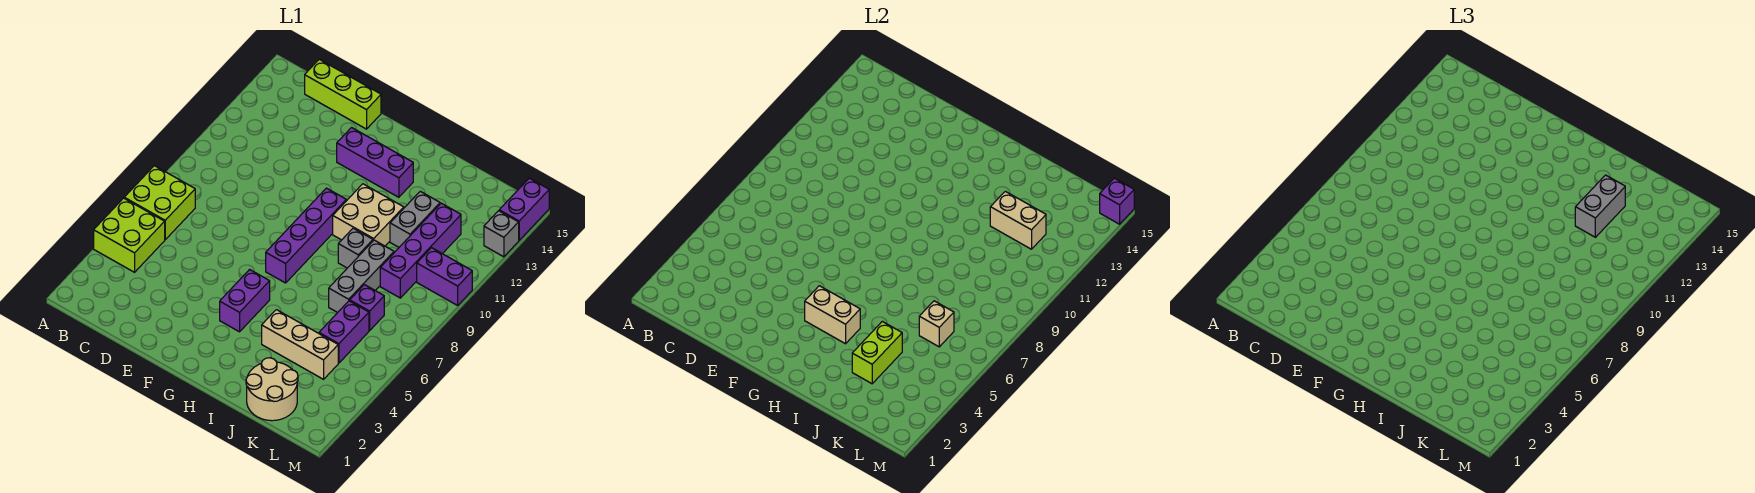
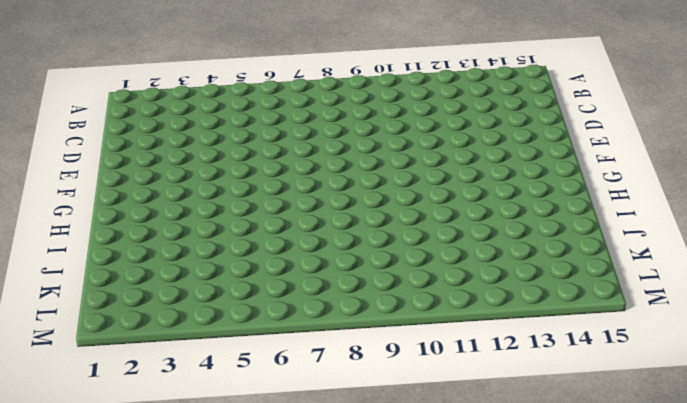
none -> lime brick A4:B5 level 1
none -> lime brick A6:B7 level 1
none -> lime brick C15:E15 level 1

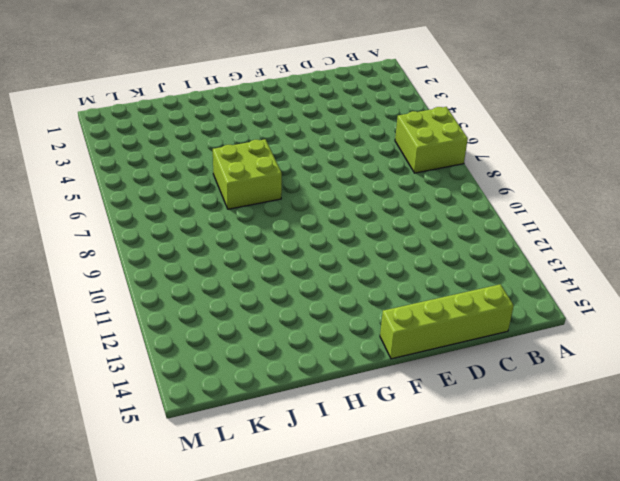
lime brick C15:F15 level 1 -> lime brick C15:E15 level 1
lime brick H6:I7 level 1 -> lime brick A4:B5 level 1
none -> purple brick F13:H13 level 1
none -> purple brick G4:G5 level 1
none -> purple brick G7:G10 level 1

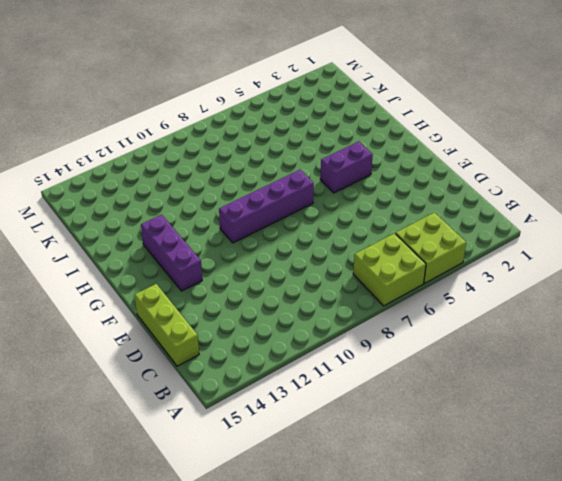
none -> tan brick H10:I11 level 1
none -> tan brick I4:K4 level 1
none -> grey brick I9 level 1

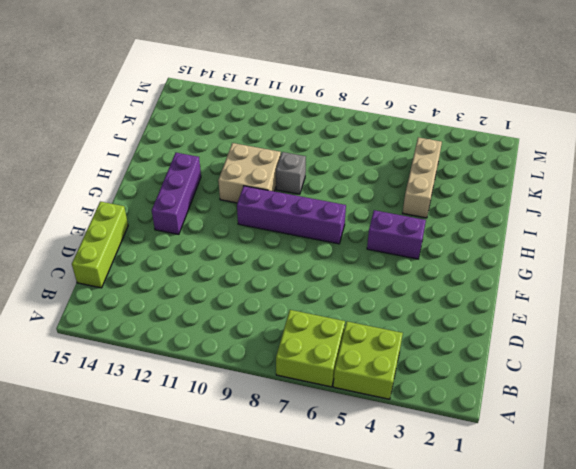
none -> tan round brick J1:K2 level 1
none -> grey brick J7:J9 level 1
none -> grey brick J11:J12 level 1

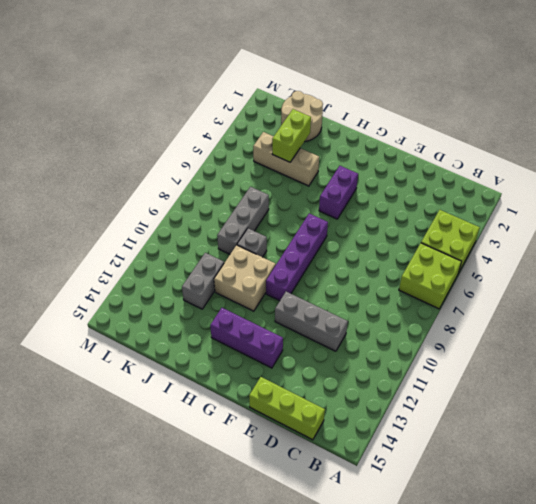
grey brick D11:F11 level 1 -> none
none -> purple brick K5:K6 level 1
none -> purple brick K7 level 1
none -> purple brick K9:K12 level 1

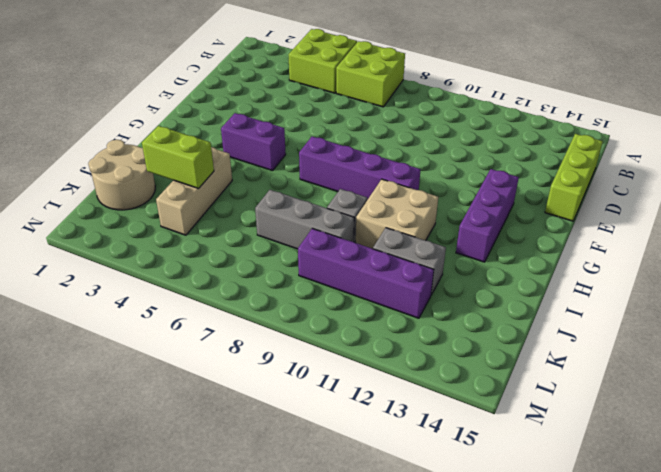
none -> purple brick K5:K6 level 1
none -> purple brick K7 level 1
none -> purple brick L10:M10 level 1

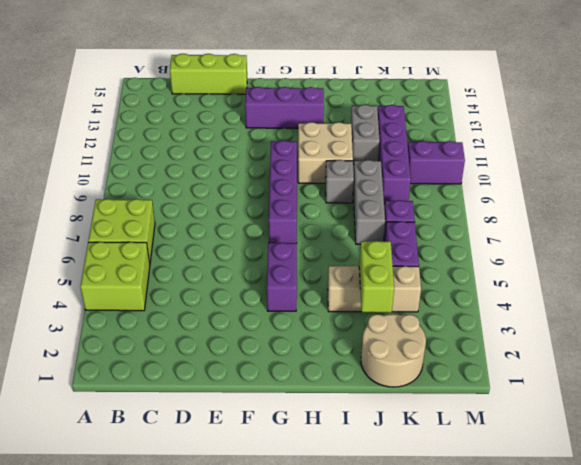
none -> grey brick M13 level 1
none -> purple brick M14:M15 level 1
none -> tan brick G4:H4 level 2

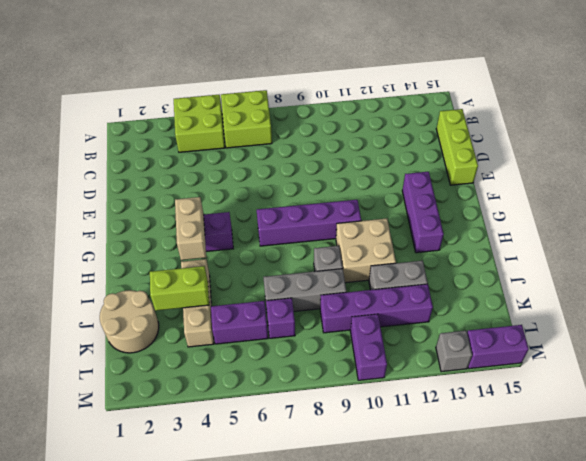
none -> tan brick J12:K12 level 2
none -> tan brick K6 level 2
none -> purple brick M15 level 2

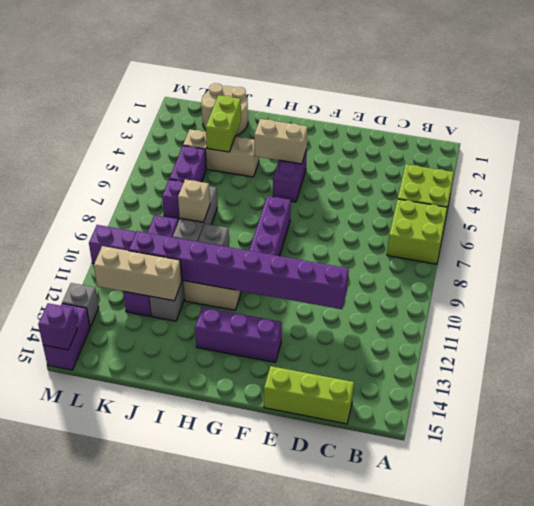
purple brick D11:K11 level 2 -> none
tan brick J8 level 2 -> tan brick K6 level 2
tan brick J12:L12 level 2 -> tan brick J12:K12 level 2
none -> grey brick J12:J13 level 3

